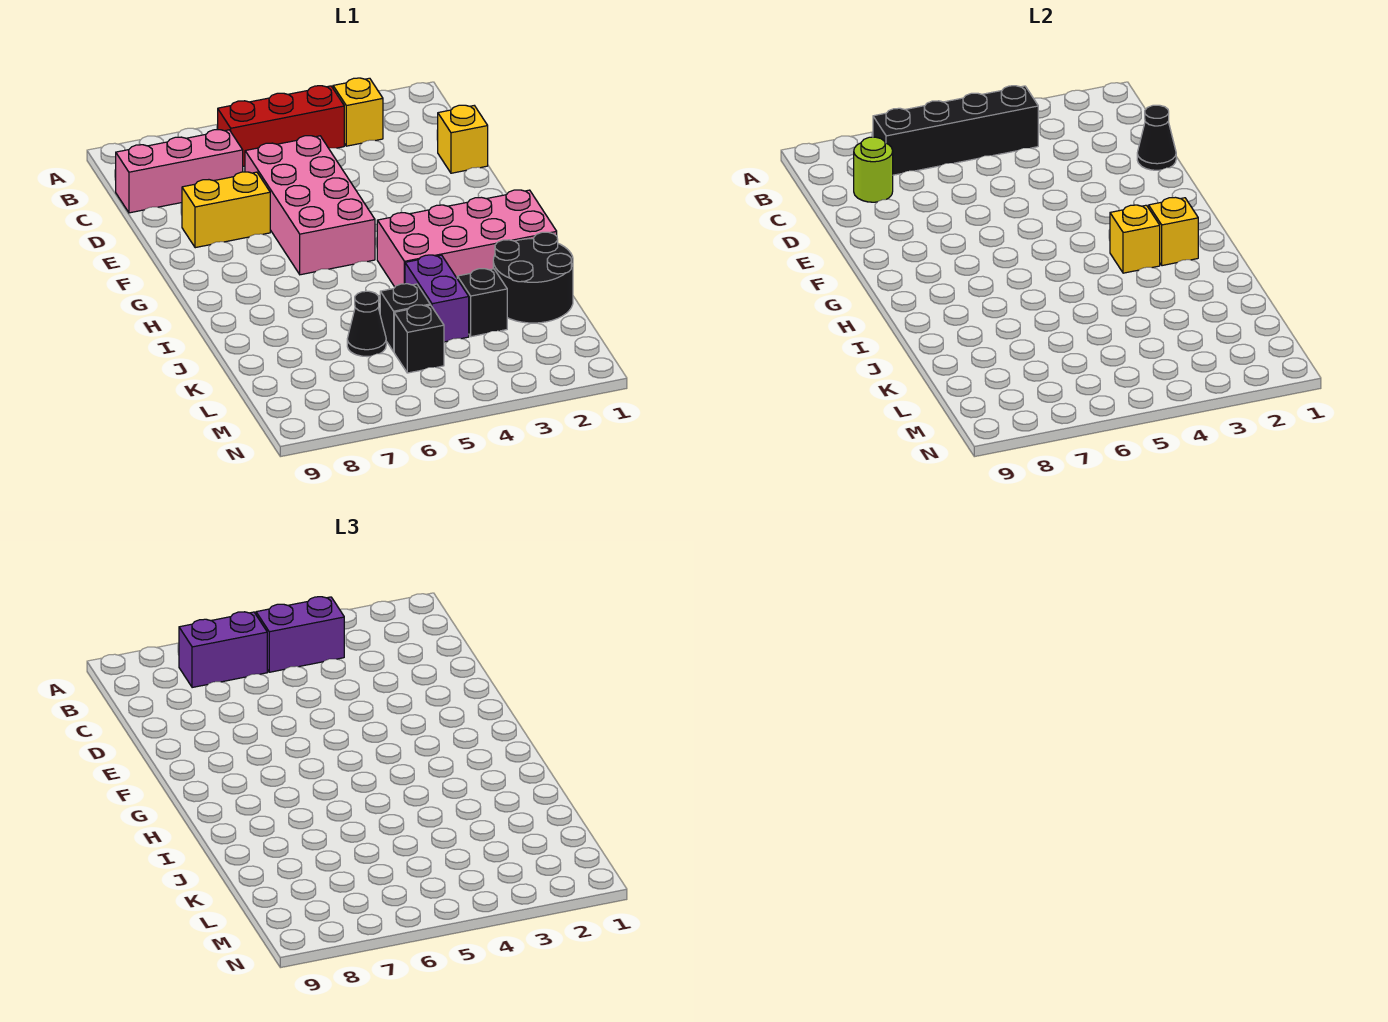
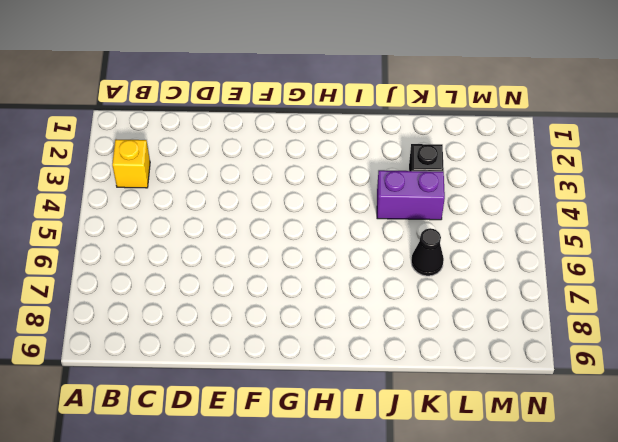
none -> red brick B4:B6 level 1
none -> pink brick C7:C9 level 1
none -> yellow brick D1 level 1

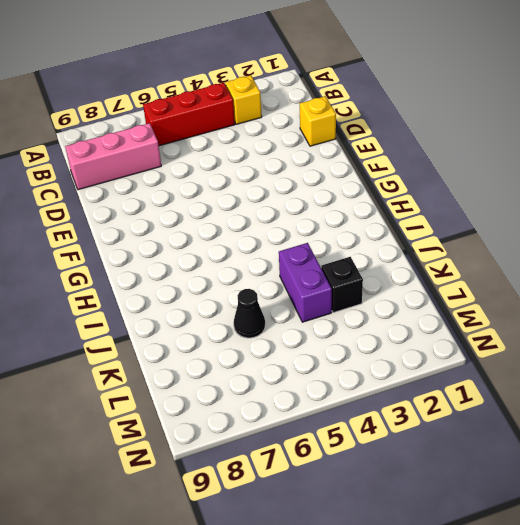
none -> pink brick D5:G6 level 1
none -> yellow brick E7:E8 level 1
none -> pink brick H1:I4 level 1

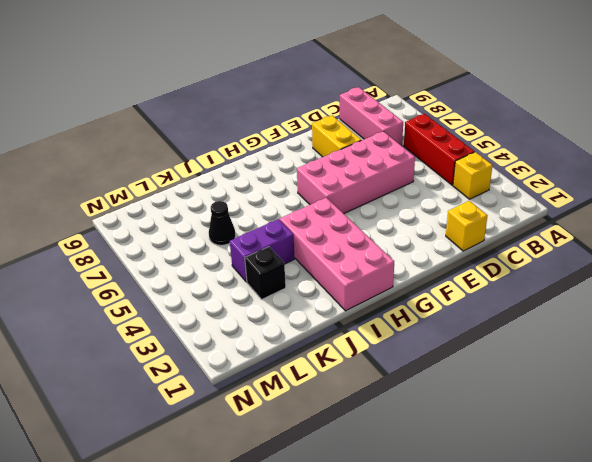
none -> black round brick J1:K2 level 1
none -> black brick K5 level 1
none -> black brick L5 level 1

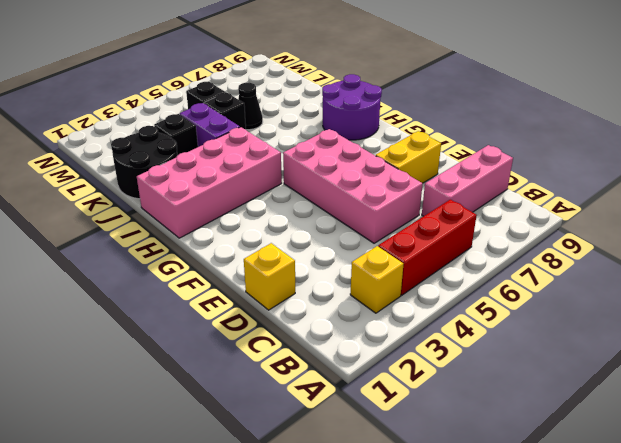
purple round brick H8:I9 level 1 -> none
none -> black brick B4:B7 level 2
none -> lime round brick C8 level 2
none -> black cone D1 level 2

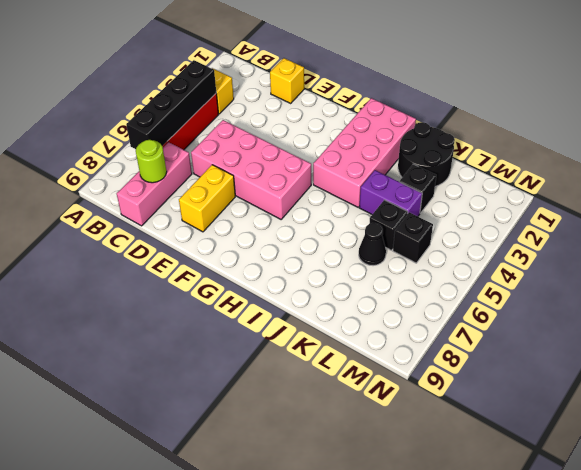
none -> black cone D1 level 2
none -> yellow brick H2 level 2
none -> yellow brick H3 level 2

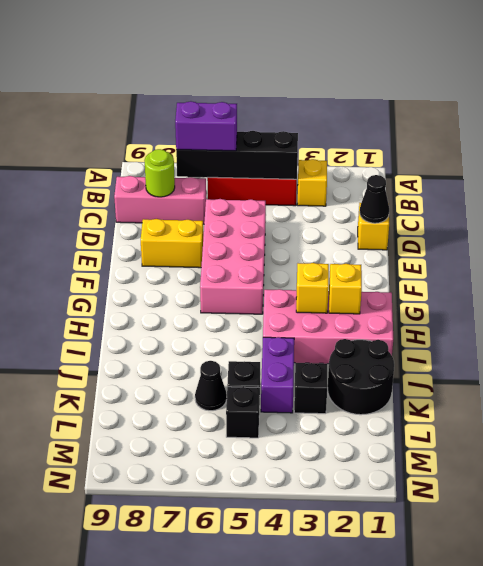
none -> purple brick B4:B5 level 3

